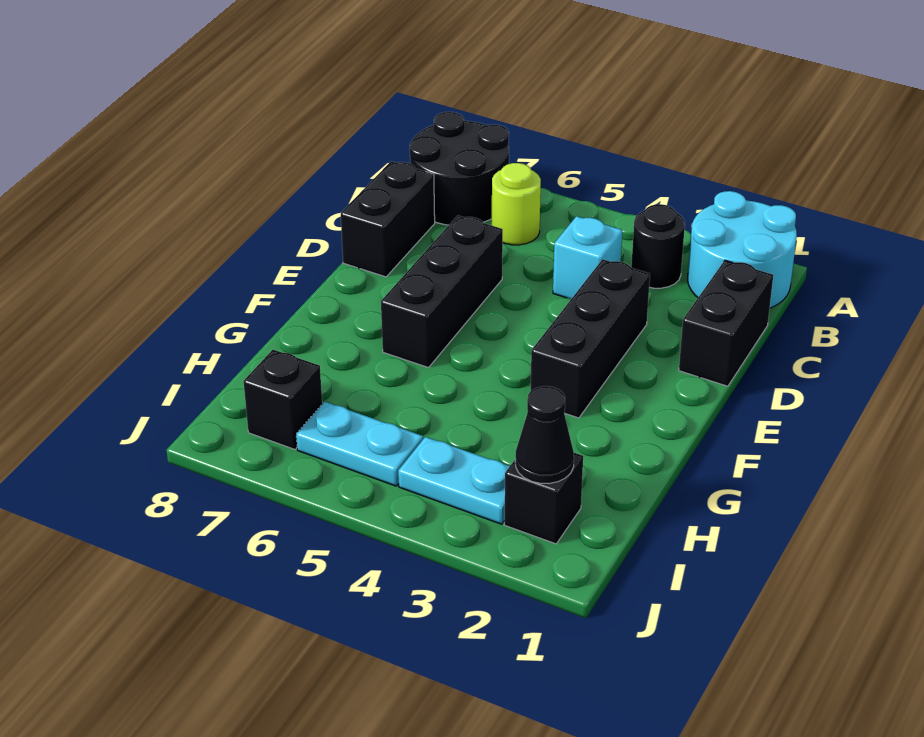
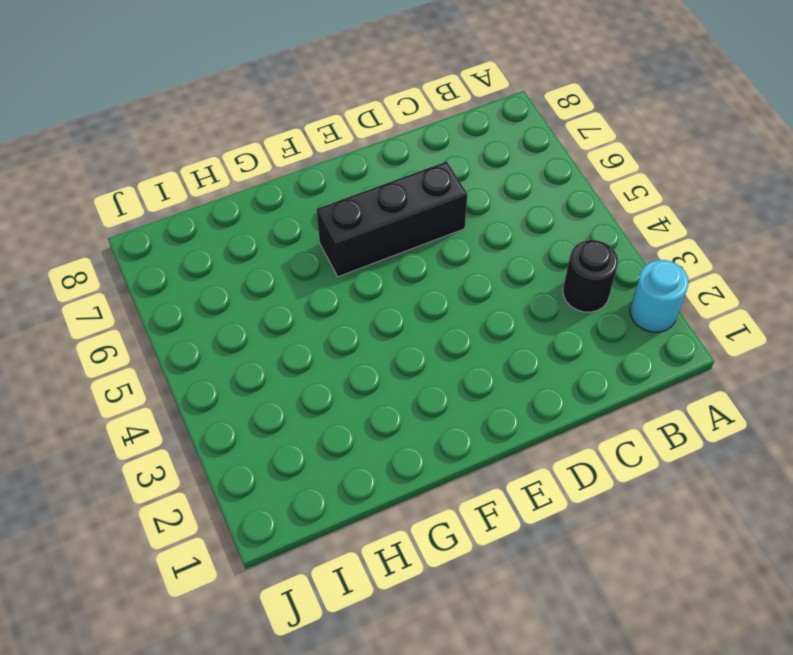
cyan round brick A2 level 1 -> cyan round brick A1:B2 level 1
none -> black round brick A7:B8 level 1
none -> lime round brick B6 level 1
none -> black brick C1:D1 level 1

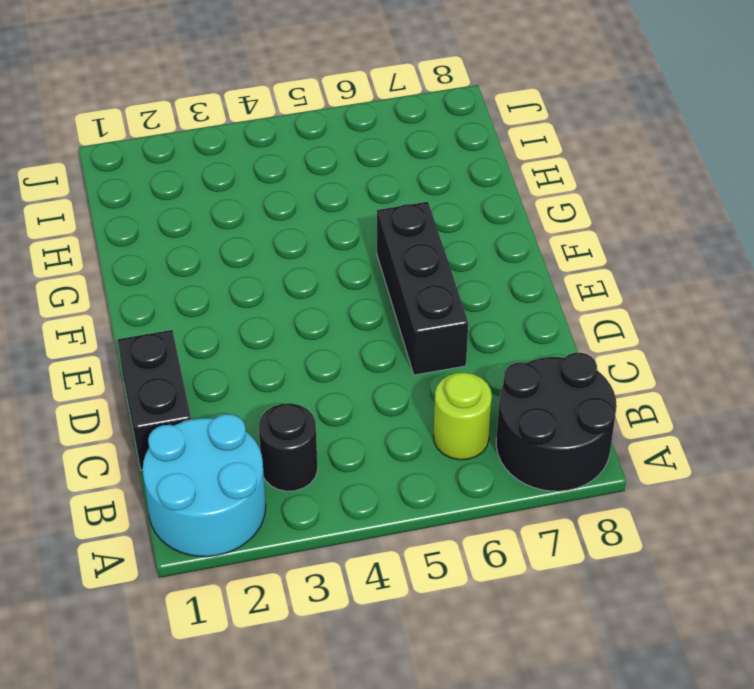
none -> cyan brick C4 level 1
none -> black brick C8:D8 level 1
none -> black brick D3:F3 level 1

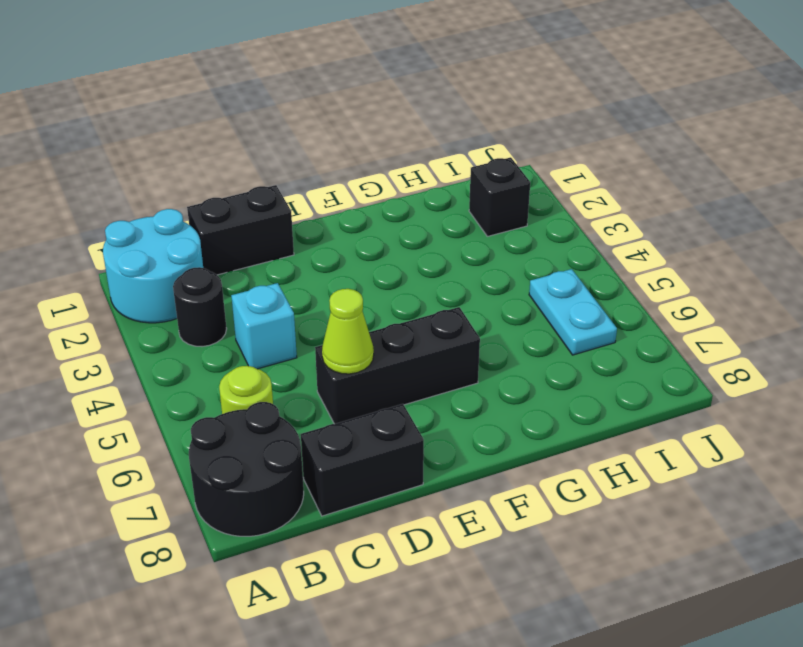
lime cone D6 level 2 -> none
none -> black brick D3:F3 level 1
none -> cyan plate I3:I4 level 1
none -> black brick I7 level 1

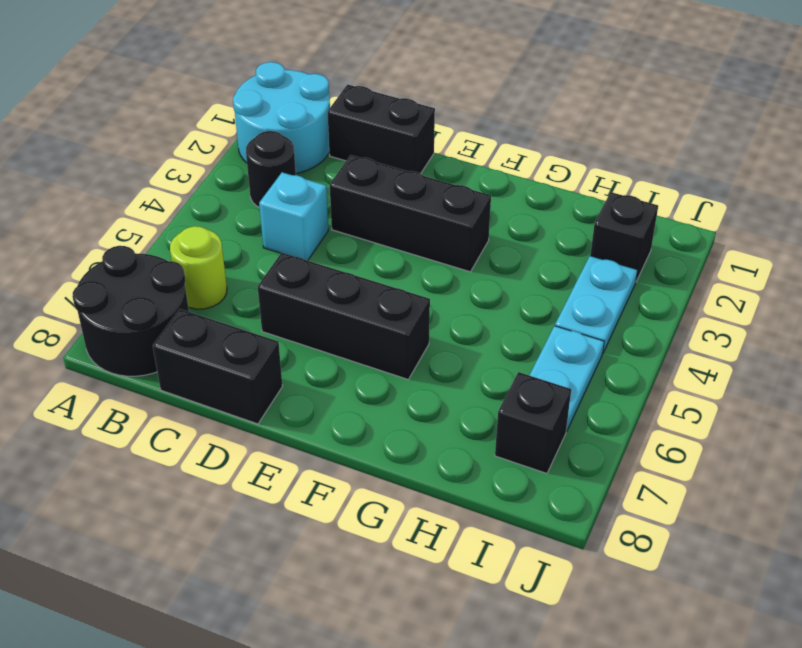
none -> black cone I2 level 2

